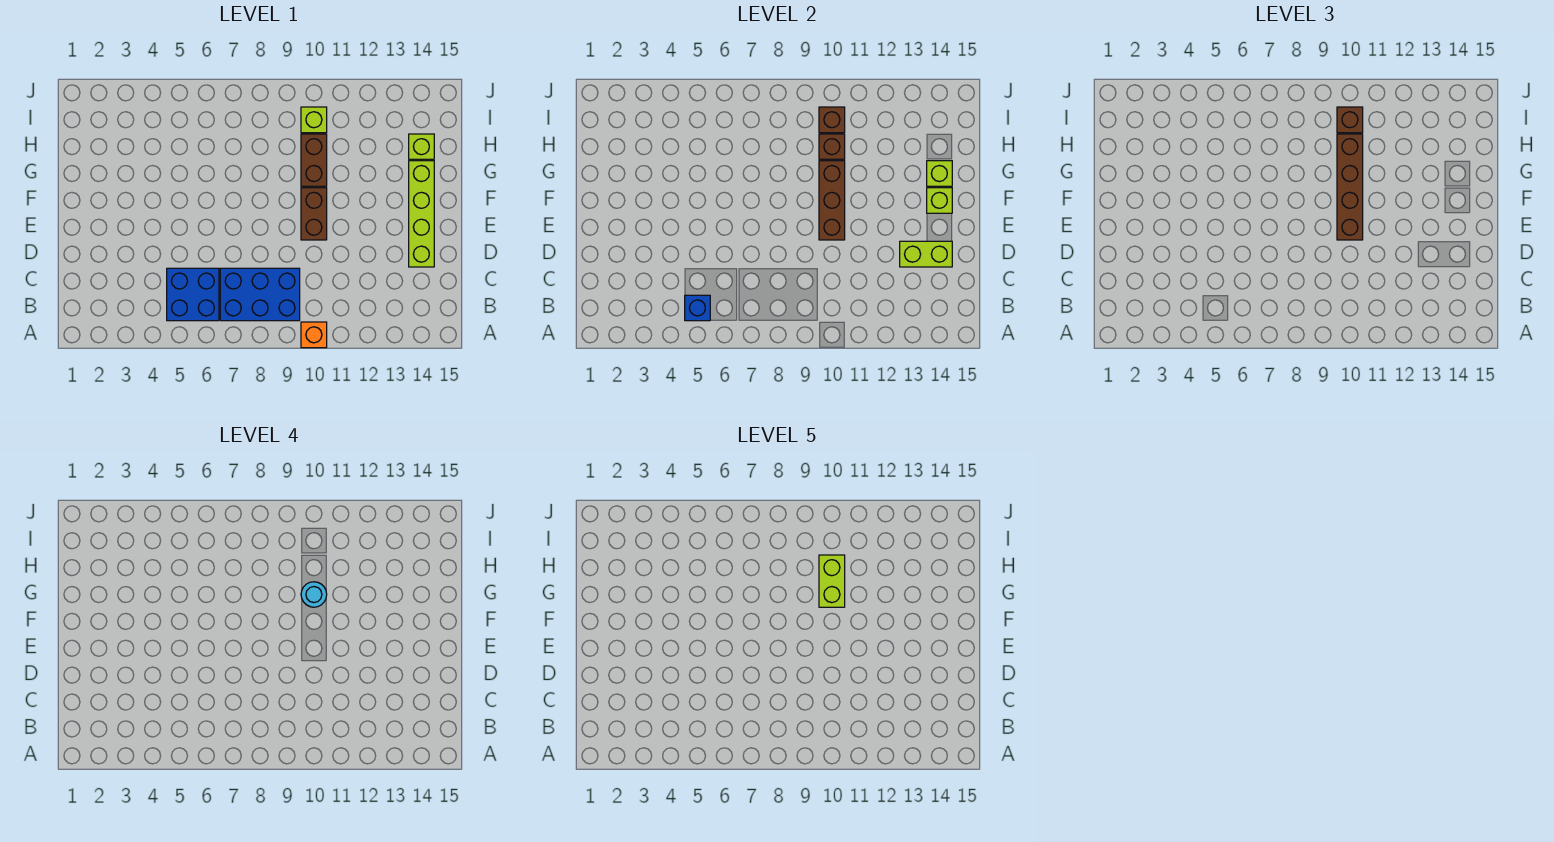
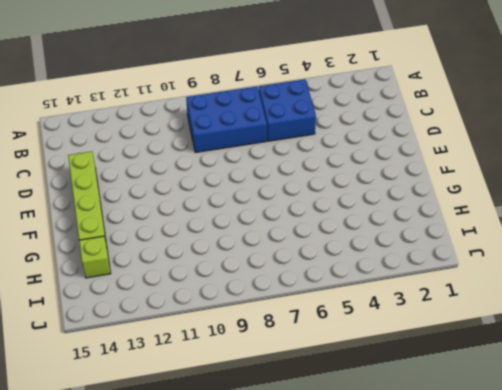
none -> orange brick A10 level 1
none -> brown brick E10:F10 level 1
none -> brown brick G10:H10 level 1

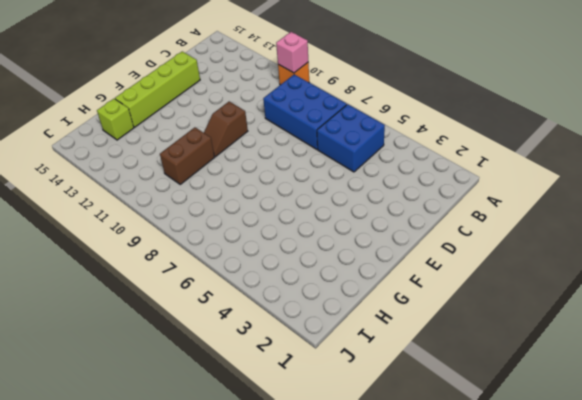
pink brick A10 level 2 -> none
brown slope E10:F10 level 1 top E -> brown brick E10:F10 level 1
none -> lime brick I10 level 1
none -> blue brick B5 level 2
none -> lime brick D13:D14 level 2

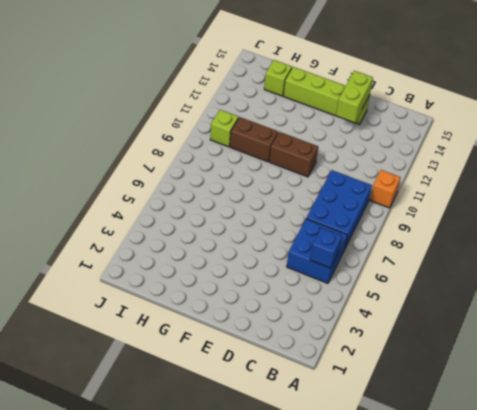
none -> brown brick E10:G10 level 2
none -> lime brick F14 level 2
none -> lime brick G14 level 2

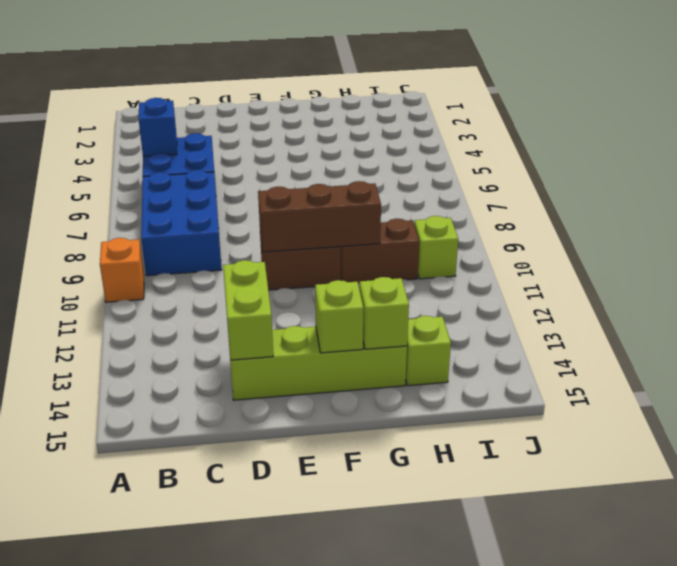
none -> brown brick H10 level 2
none -> brown brick I10 level 2
none -> brown brick E10:H10 level 3

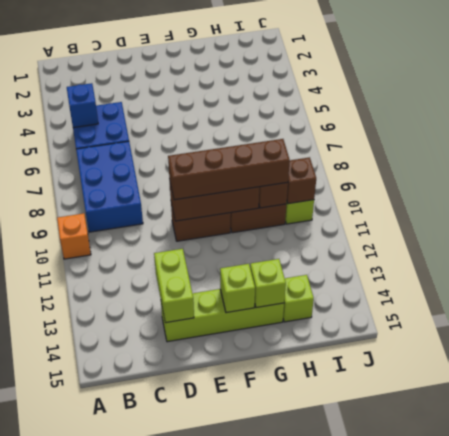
none -> brown brick I10 level 3
none -> cyan round brick G10 level 4
none -> lime brick G10:H10 level 5

